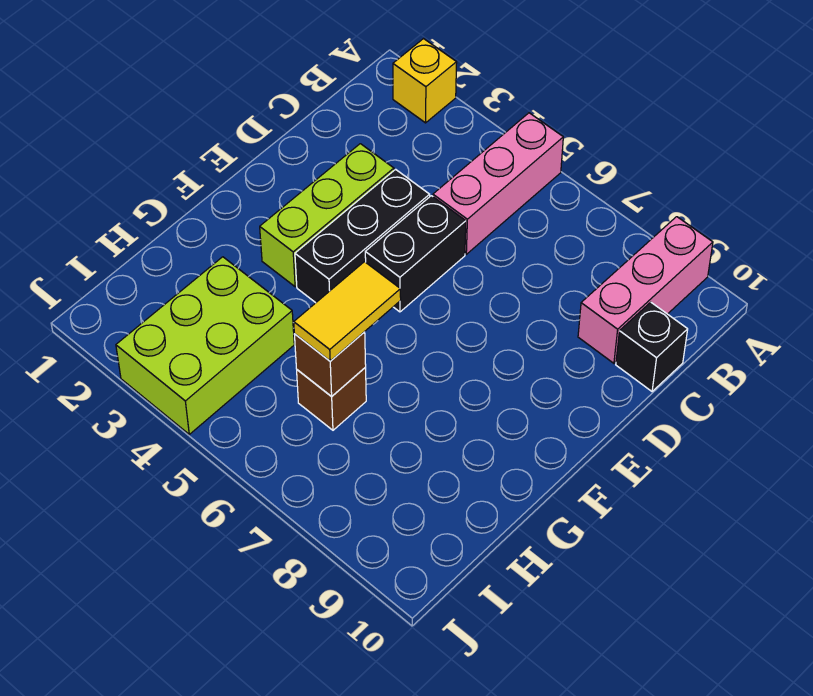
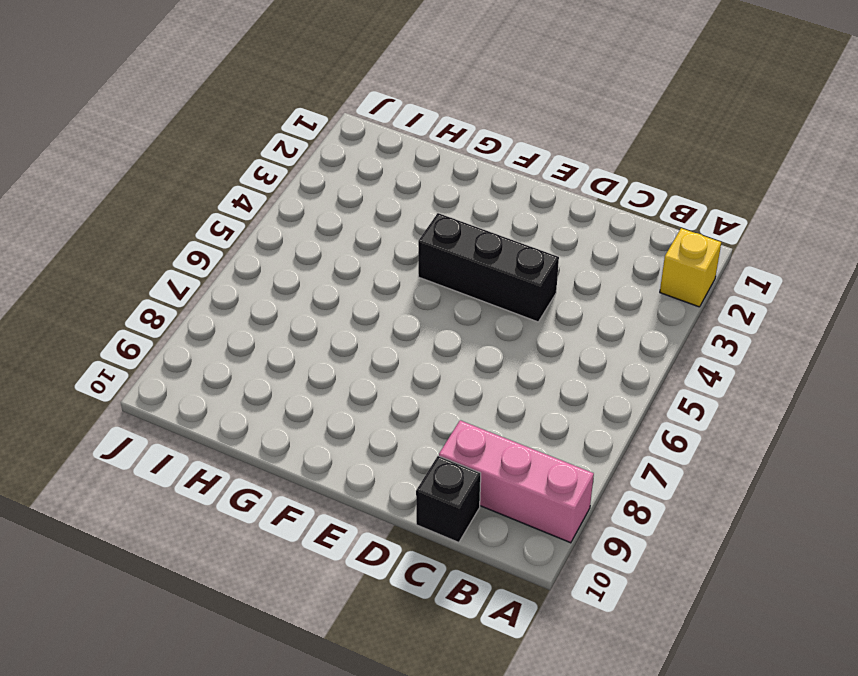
none -> pink brick A5:C5 level 1
none -> lime brick D3:F3 level 1

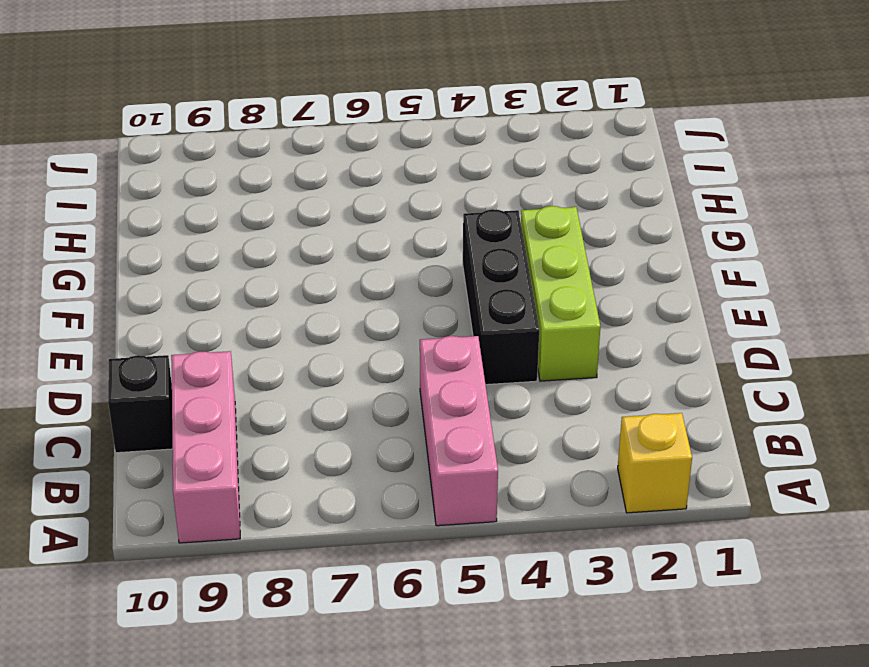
none -> black brick D5:E5 level 1
none -> lime brick H3:J4 level 1

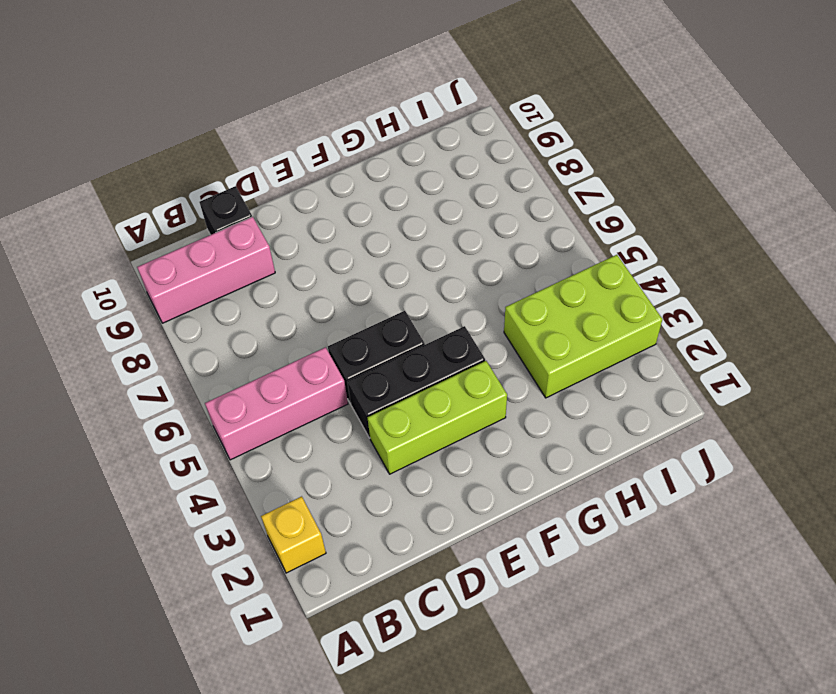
none -> brown brick H6 level 1
none -> brown brick H6 level 2

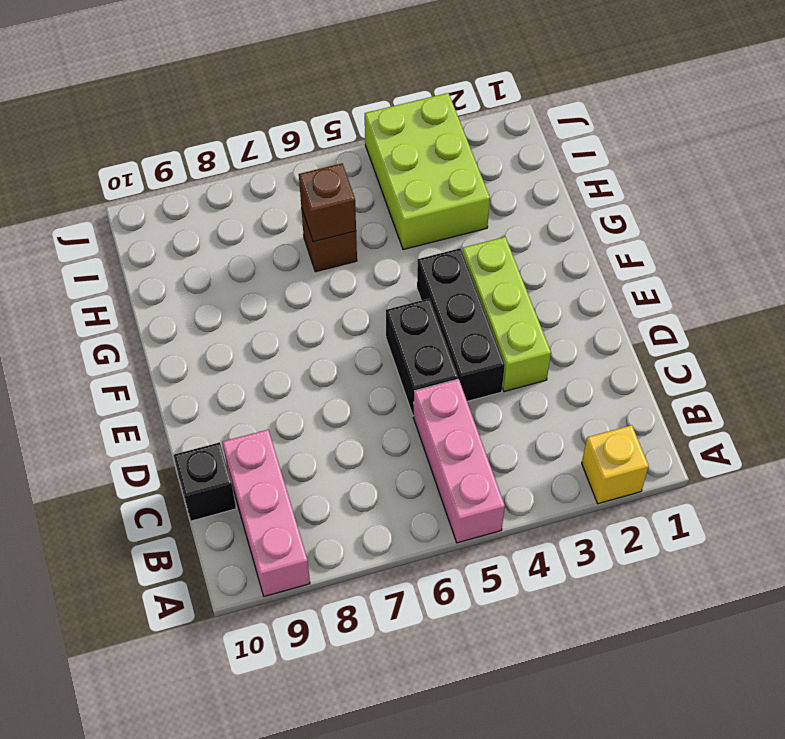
none -> yellow tile G6:H6 level 3

